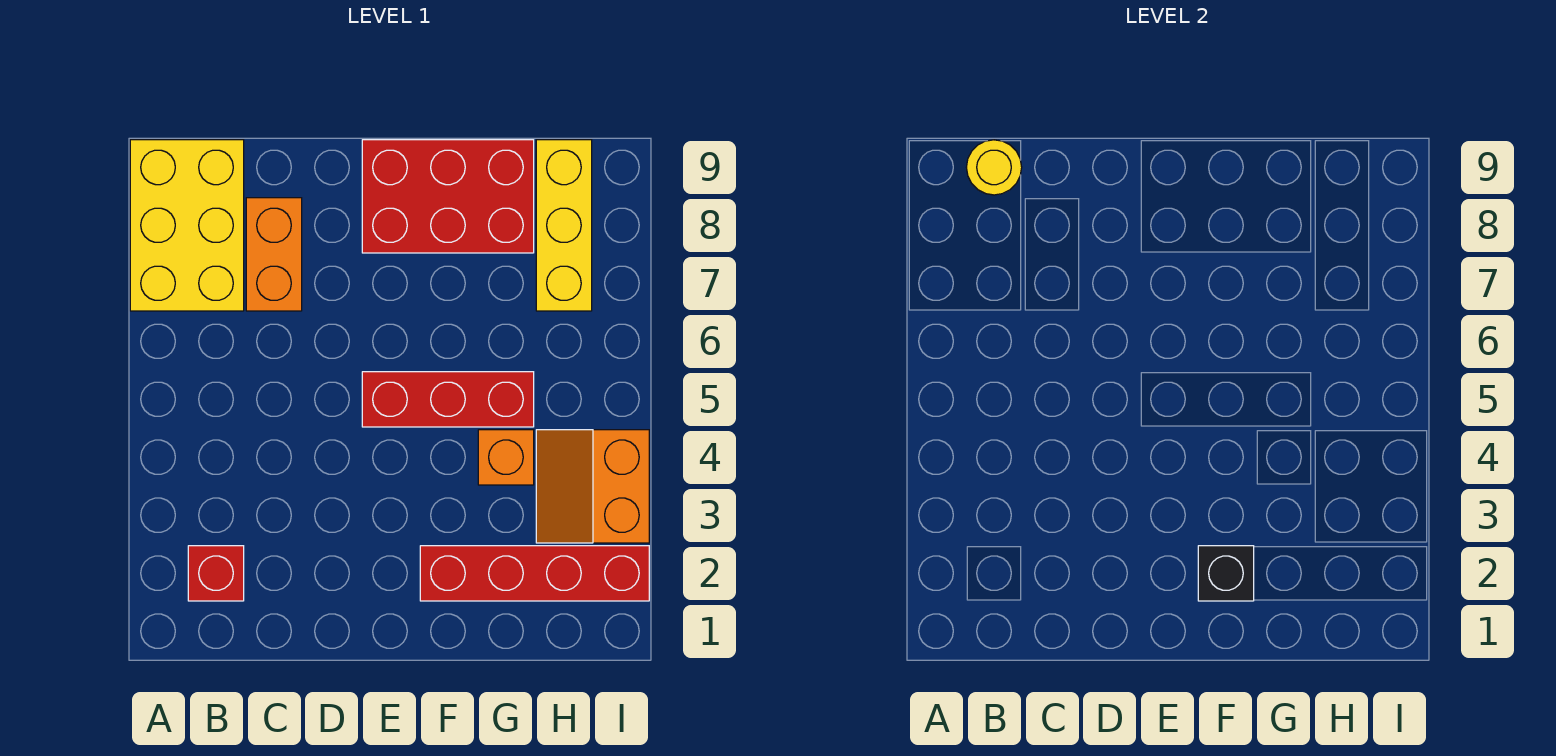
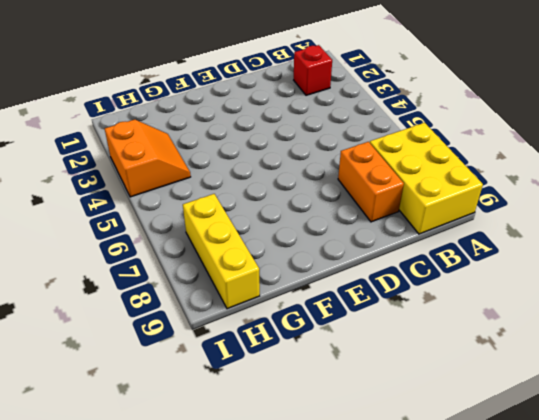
none -> red brick E5:G5 level 1
none -> red brick E8:G9 level 1

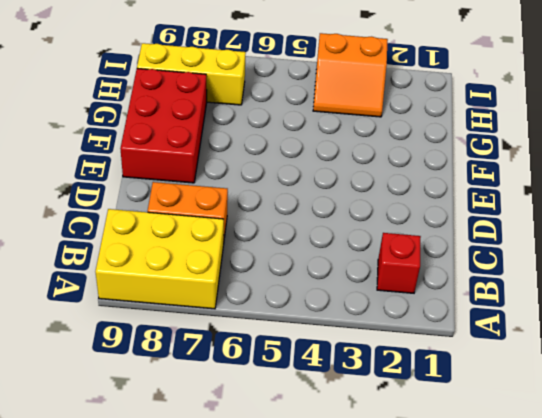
none -> red brick E5:G5 level 1
none -> red brick F2:I2 level 1

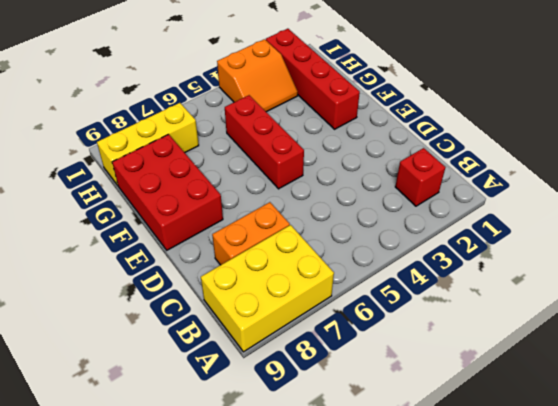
none -> orange brick G4 level 1
none -> yellow round brick B9 level 2

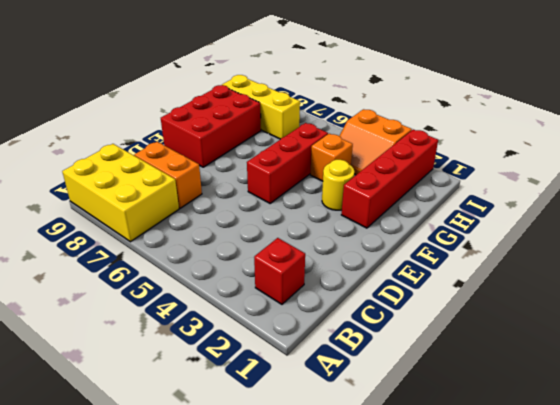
yellow round brick F3 level 1 -> yellow round brick B9 level 2
none -> black brick F2 level 2

